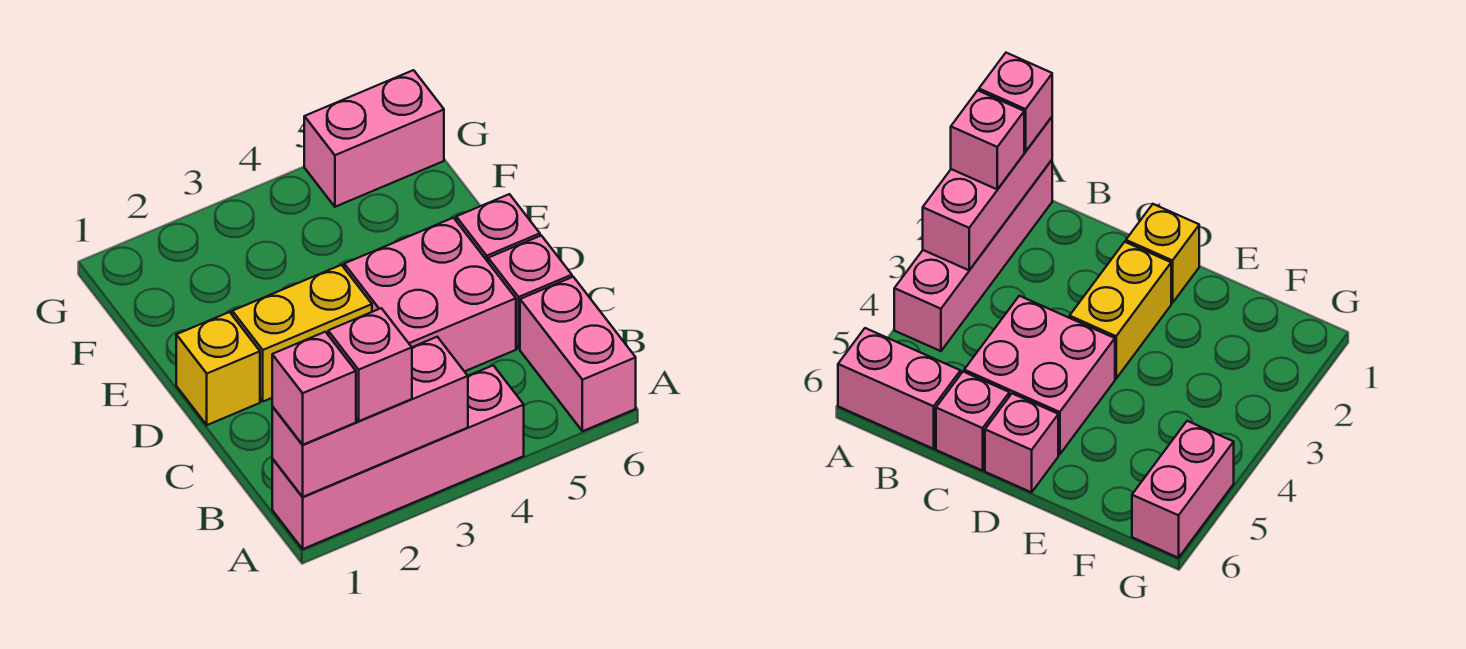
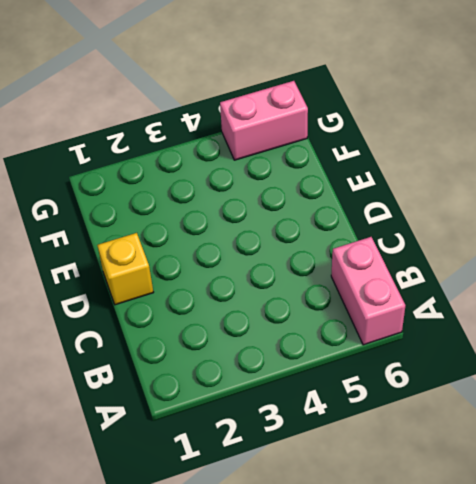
none -> pink brick A1:A4 level 1
none -> pink brick C4:D5 level 1

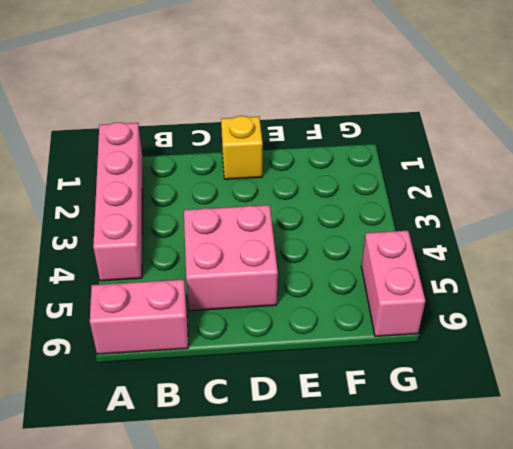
none -> pink brick C6 level 1
none -> yellow brick D2:D3 level 1

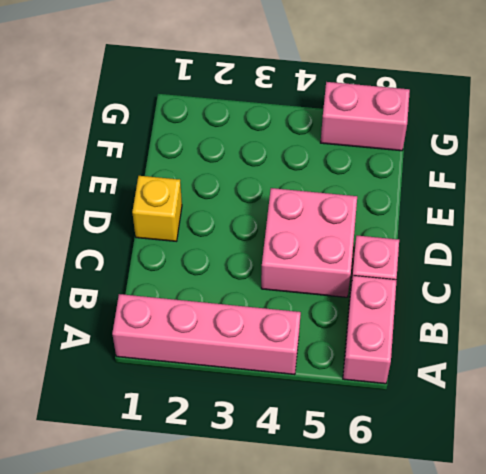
none -> yellow brick D2:D3 level 1
none -> pink brick D6 level 1

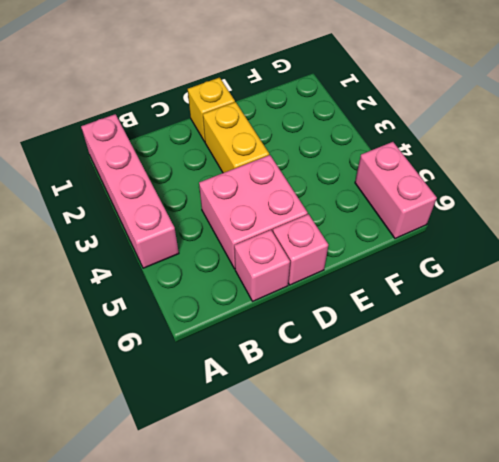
none -> pink brick A6:B6 level 1
none -> pink brick A1:A3 level 2

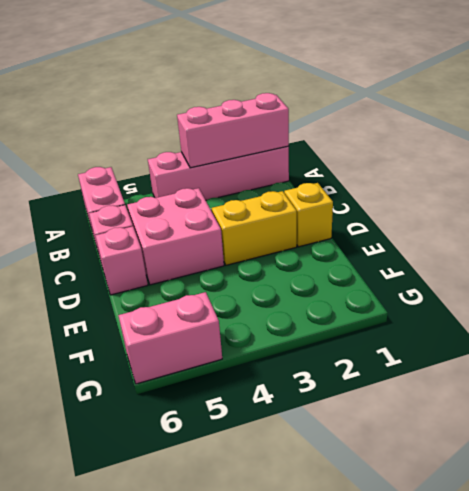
none -> pink brick A1 level 3
none -> pink brick A2 level 3

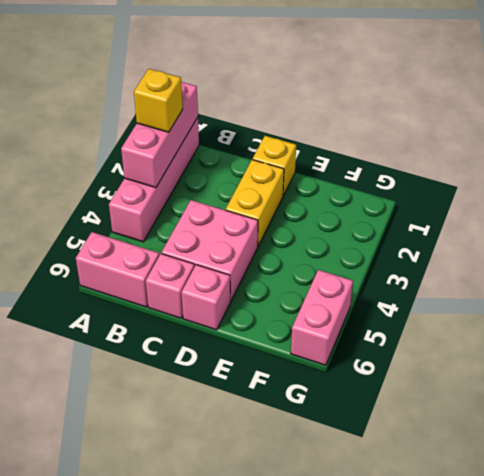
yellow brick A2 level 3 -> pink brick A2 level 3
none -> pink brick A1 level 3

